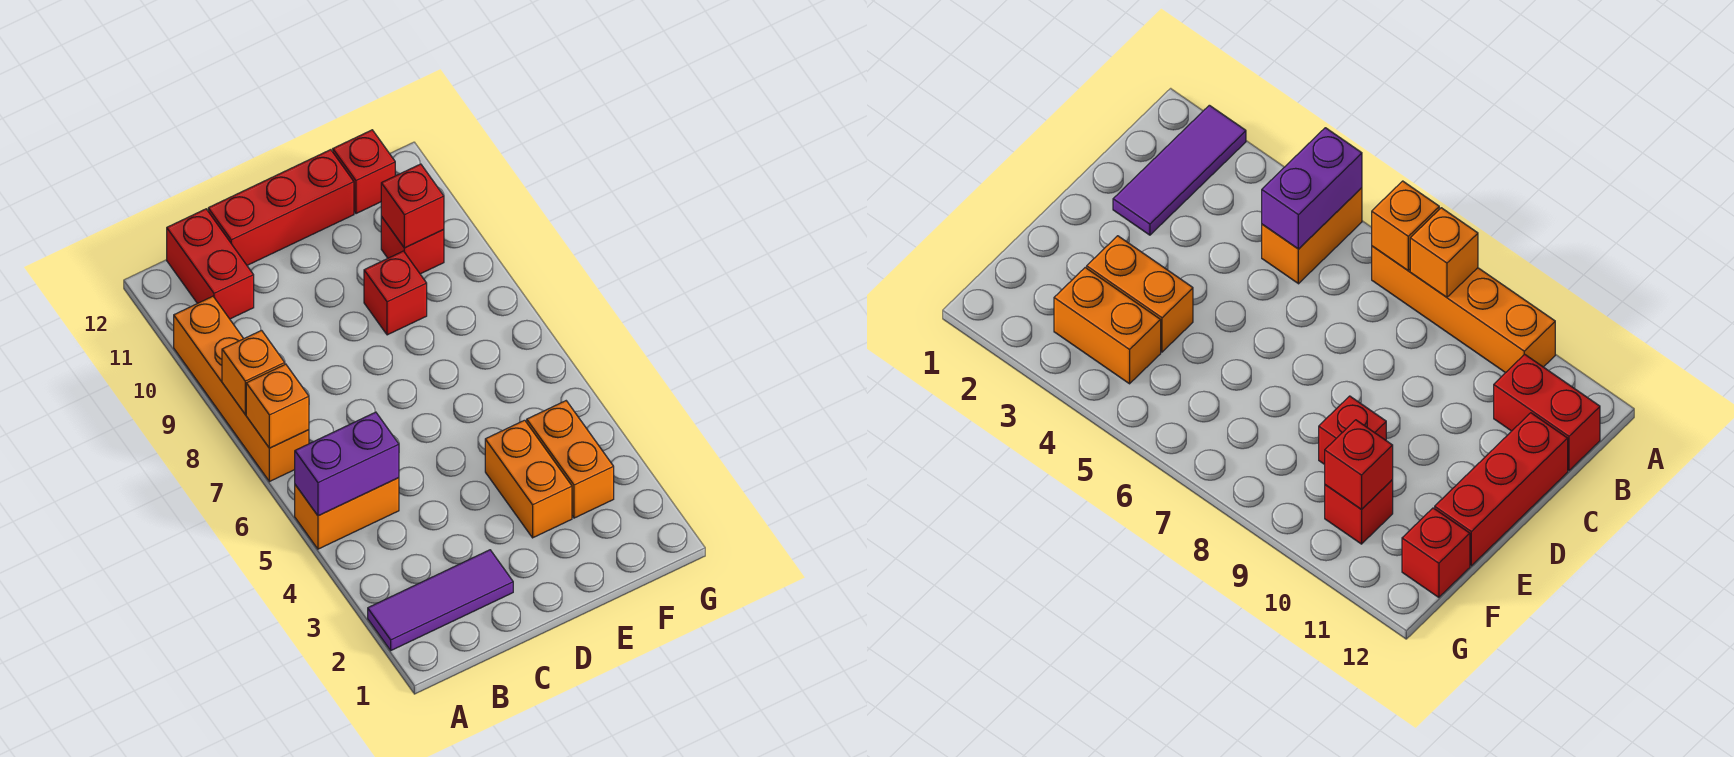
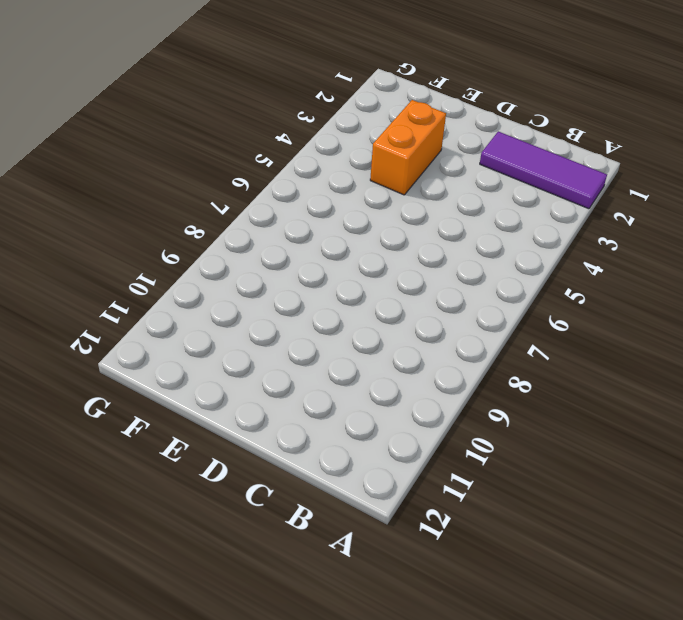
none -> orange brick A5:B5 level 1
none -> orange brick A7:A10 level 1
none -> red brick B11:B12 level 1

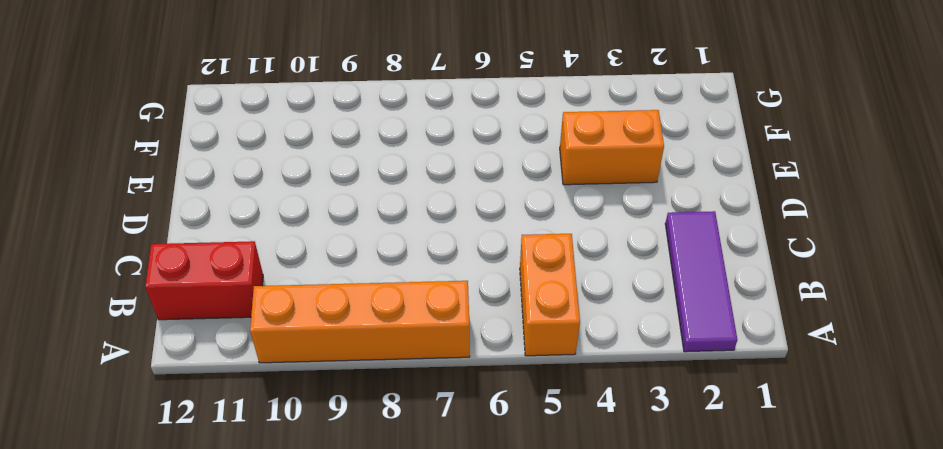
none -> red brick C12:E12 level 1
none -> red brick E9 level 1
none -> orange brick F3:F4 level 1

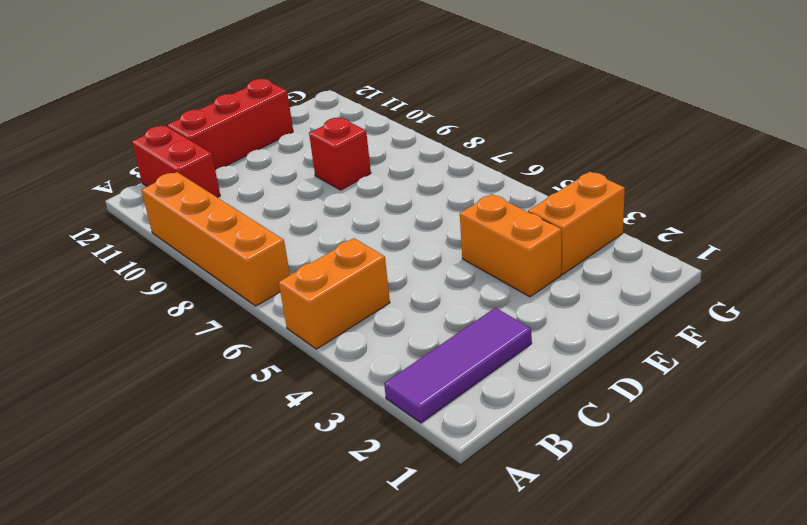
orange brick F3:G3 level 1 -> orange brick F3:F4 level 1
none -> red brick F10 level 1
none -> red brick F12 level 1
none -> purple brick A5:B5 level 2

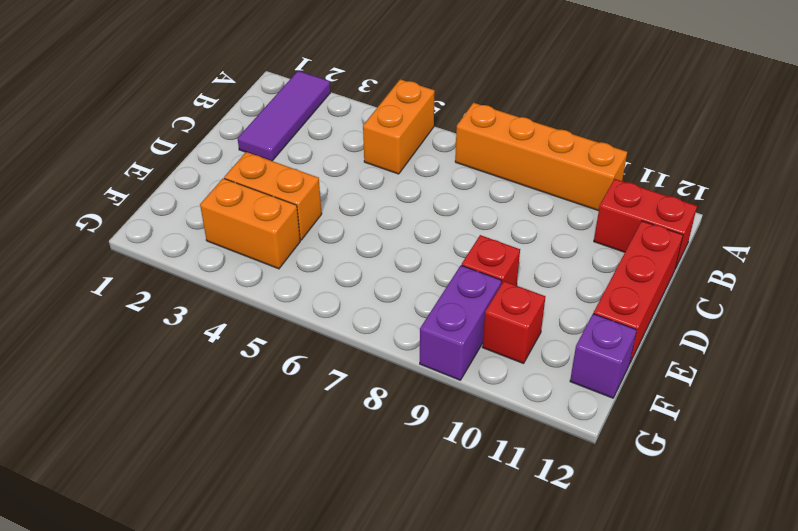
purple brick F9:G9 level 1 -> purple brick A5:B5 level 2
purple brick F12 level 1 -> red brick F12 level 1
none -> orange brick A7 level 2
none -> orange brick A8 level 2
none -> red brick F10 level 2

